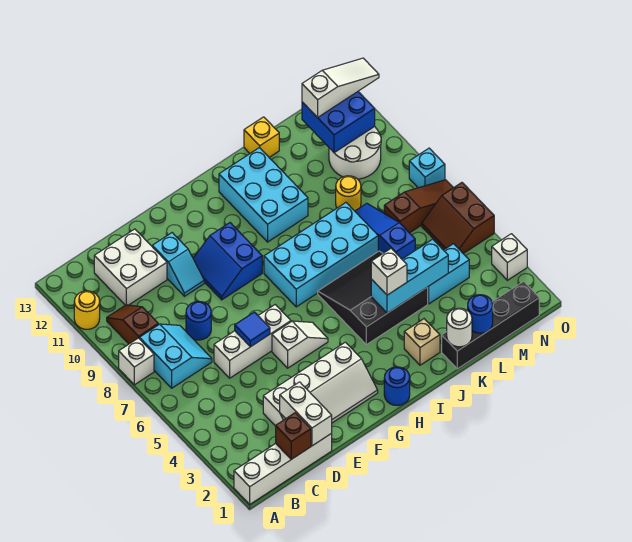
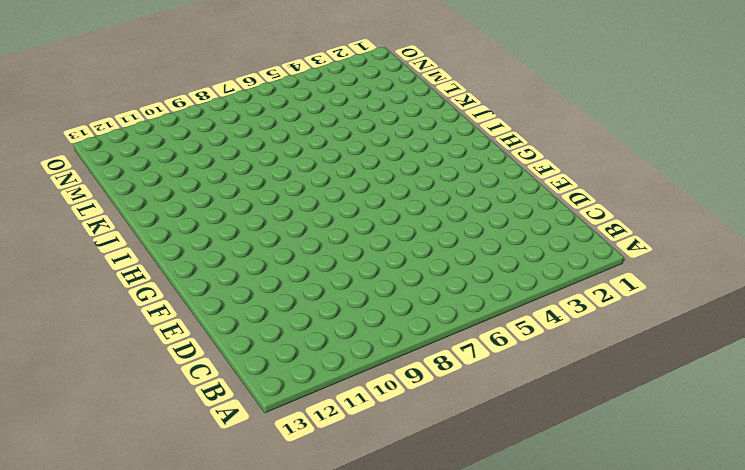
none -> white brick A1:D1 level 1
none -> white brick A8 level 1
none -> yellow round brick A11 level 1
none -> cyan slope B7:C8 level 1 top B

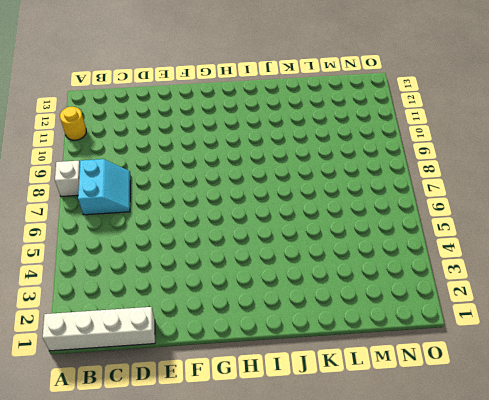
none -> brown slope B9:B10 level 1 top 9
none -> white brick C11:D12 level 1
none -> white slope D2:G3 level 1 top 3
none -> white brick D6:F6 level 1

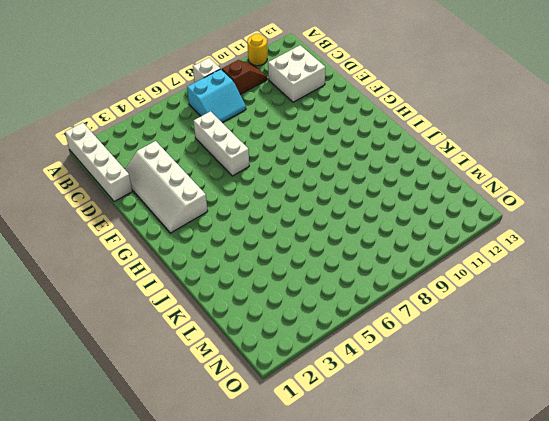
none -> blue round brick D8 level 1
none -> cyan slope E10:E11 level 1 top 11
none -> white slope F5:G5 level 1 top F
none -> blue slope F9:G10 level 1 top G

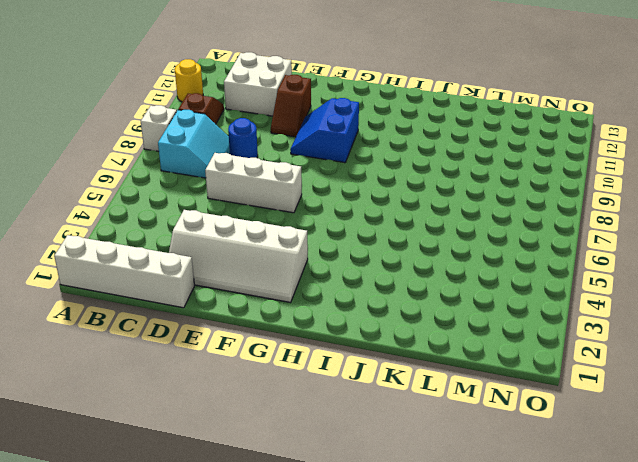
brown slope E10:E11 level 1 top 11 -> cyan slope E10:E11 level 1 top 11
none -> white slope F5:G5 level 1 top F
none -> blue round brick H1 level 1
none -> cyan brick H7:K8 level 1
none -> black slope I4:K6 level 1 top 4

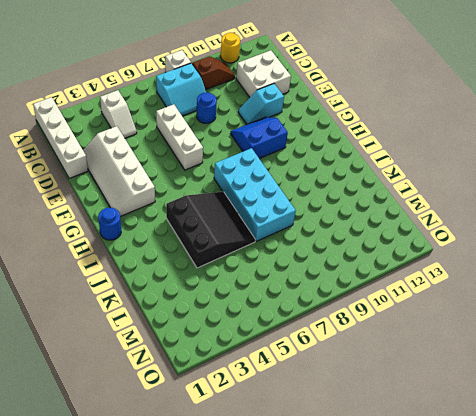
white slope B4:C4 level 1 top B -> white slope F5:G5 level 1 top F
none -> cyan brick I10:J12 level 1
none -> tan brick J2 level 1
none -> black brick K1:N1 level 1
none -> yellow brick K13 level 1

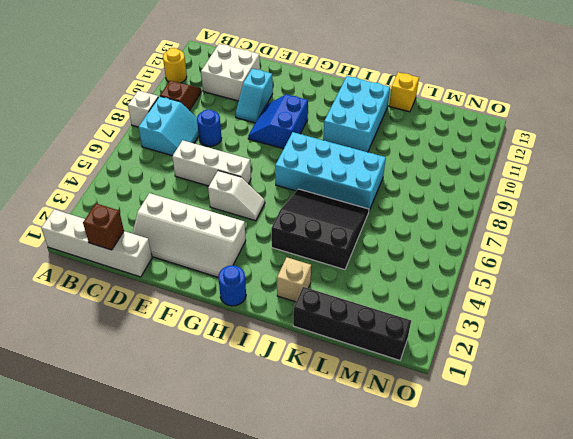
none -> cyan brick L4:M4 level 1
none -> blue slope L6:L8 level 1 top 6
none -> yellow round brick L9 level 1
none -> brown slope M7:O7 level 1 top M

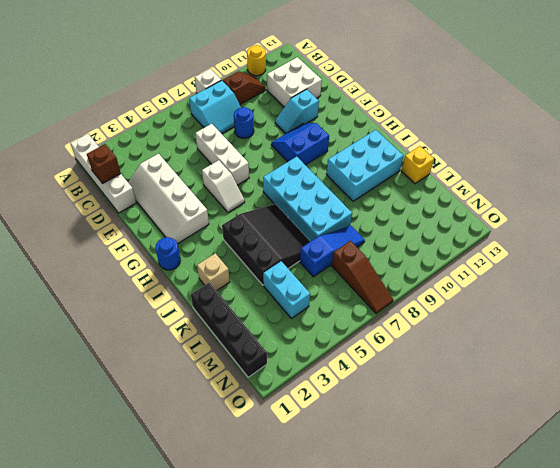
none -> yellow round brick L9 level 1
none -> white round brick M10:N11 level 1
none -> brown slope N5:O6 level 1 top O
none -> white brick O3 level 1

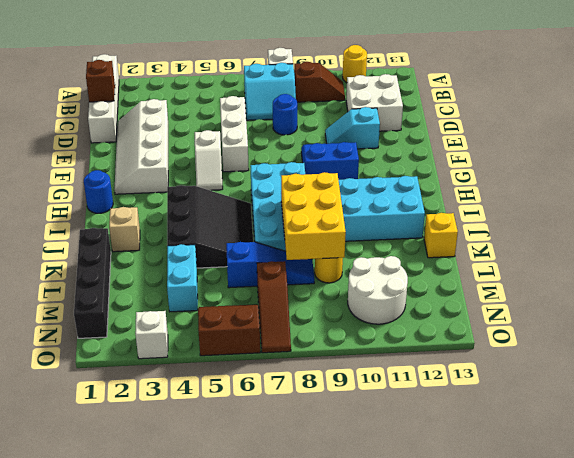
yellow brick J8:L9 level 2 -> none
none -> cyan brick O8 level 1
none -> white brick D1:D2 level 2
none -> blue tile E6 level 2
none -> cyan brick J4:L4 level 2

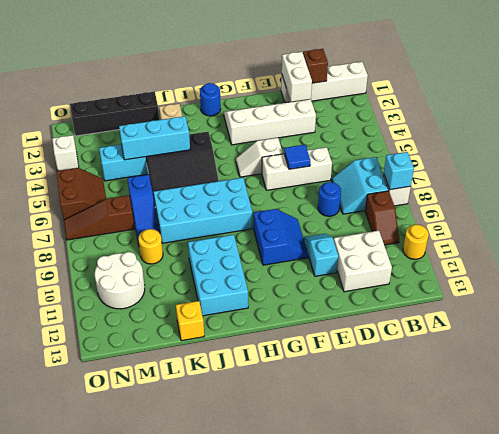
cyan brick A8 level 2 -> cyan brick O8 level 1
none -> white round brick K1 level 2
none -> blue round brick L1 level 2
none -> blue brick M11:N12 level 2
none -> white brick J4 level 3

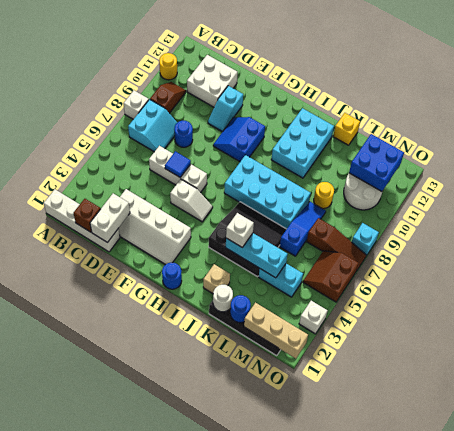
tan brick M1:O1 level 2 -> none
none -> white slope M12:O12 level 3 top M

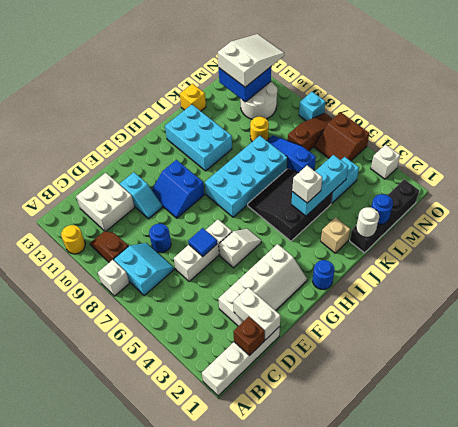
white slope M11:O12 level 3 top M -> white slope M12:O12 level 3 top M

